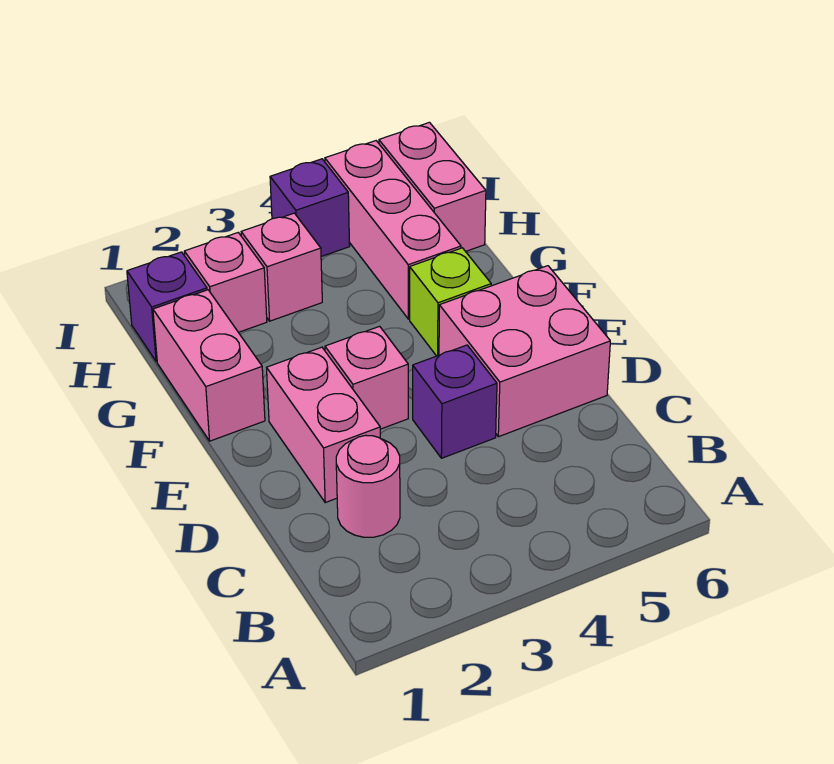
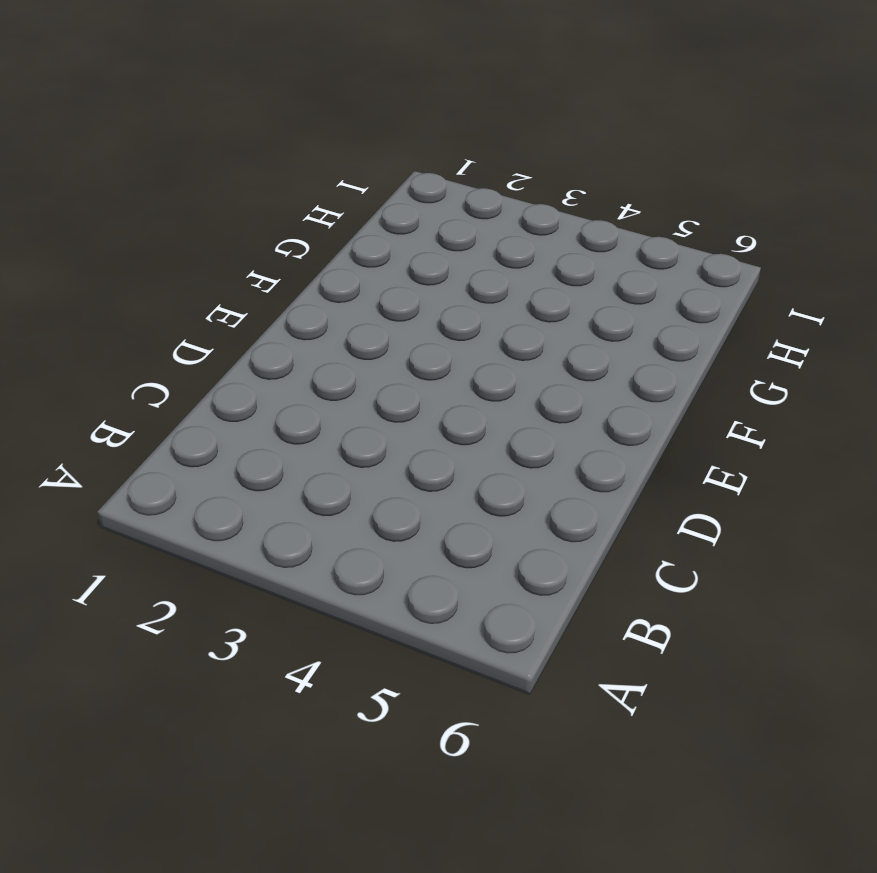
none -> pink round brick C2 level 1
none -> pink brick D2:E2 level 1
none -> purple brick D4 level 1

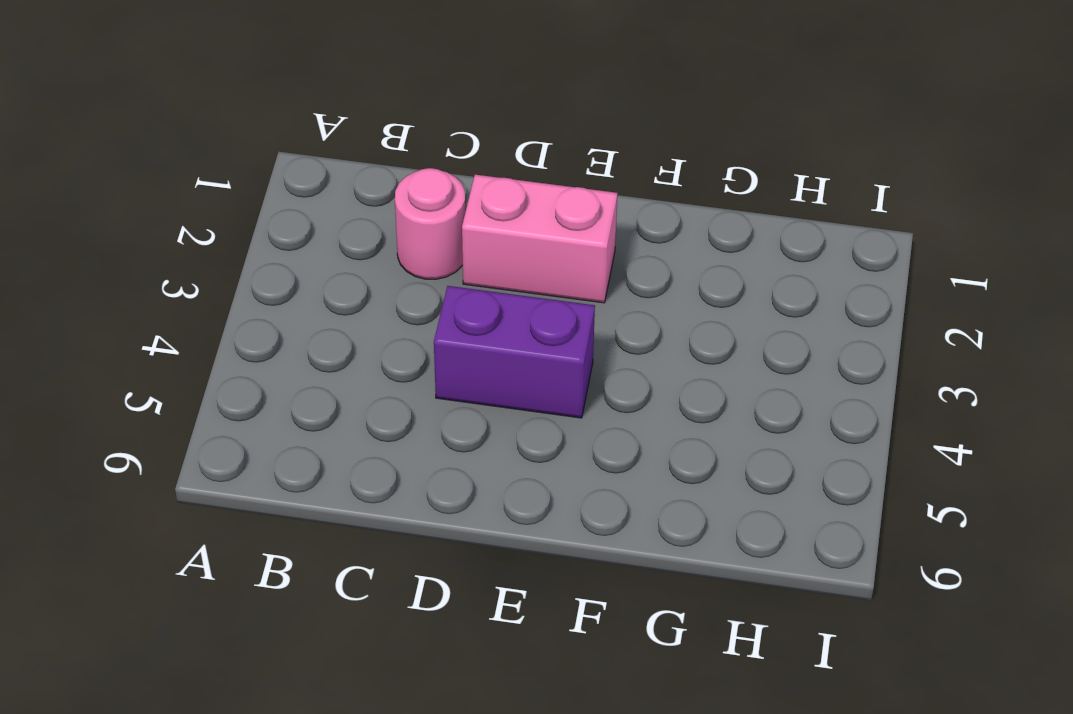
purple brick D4:E4 level 1 -> purple brick D4 level 1
none -> pink brick D5:E6 level 1
none -> pink brick E3 level 1
none -> pink brick F1:G1 level 1

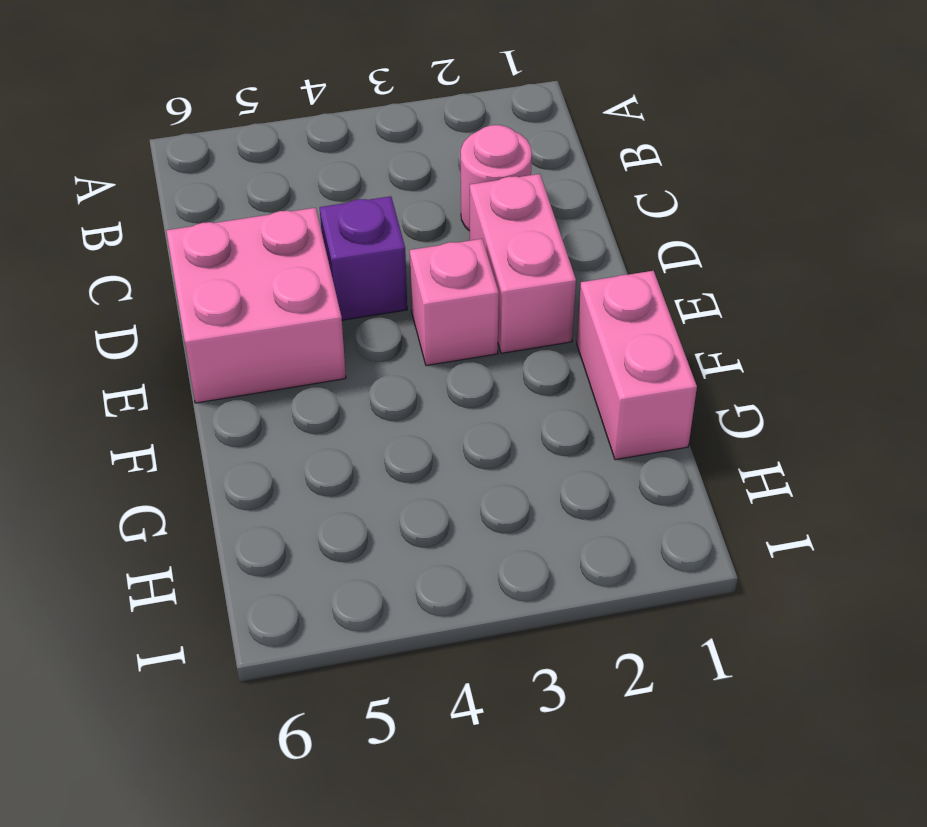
none -> lime brick F5 level 1
none -> pink brick G5:I5 level 1
none -> purple brick H1 level 1

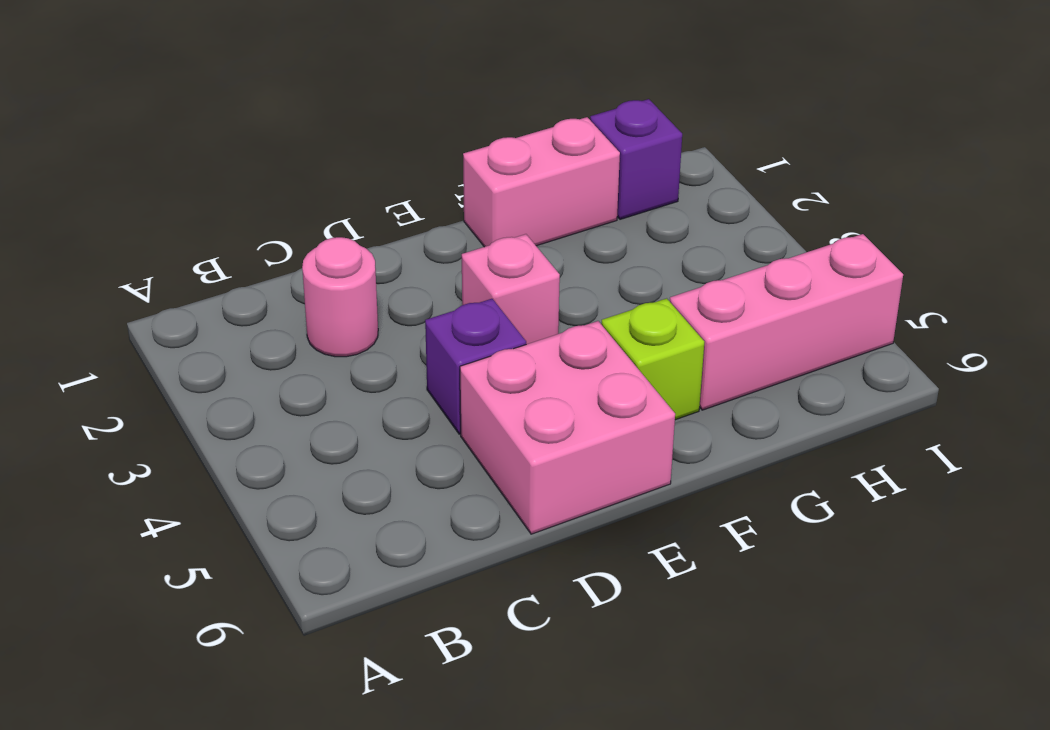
none -> pink brick D2:E2 level 1
none -> pink brick H2 level 1
none -> pink brick H3 level 1

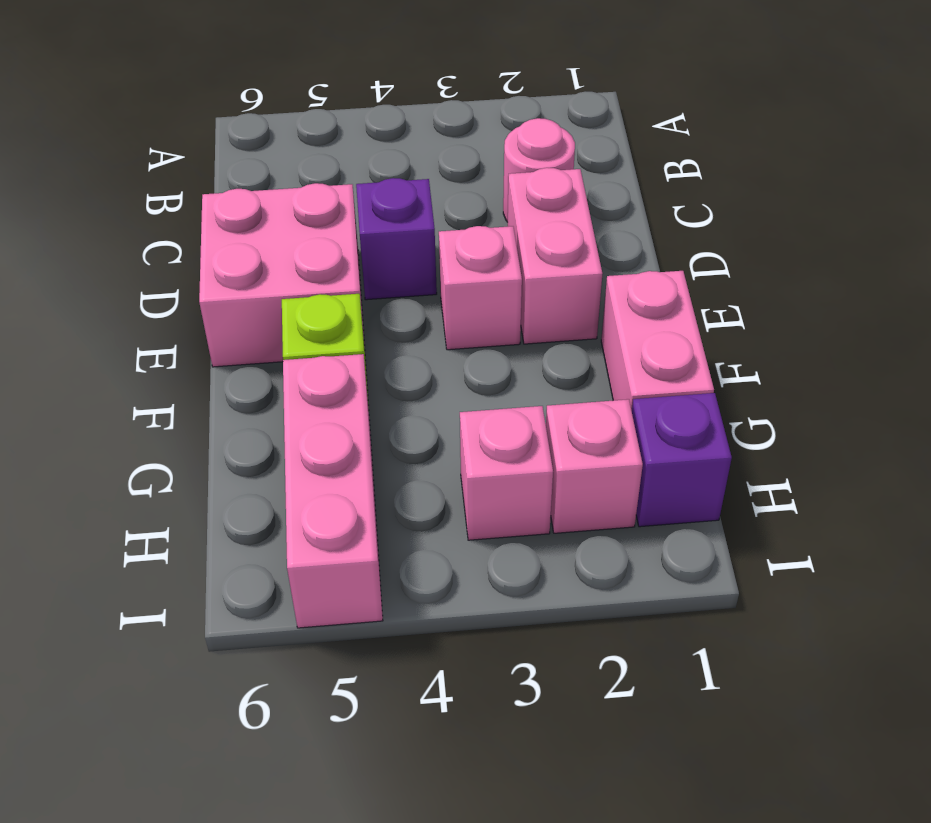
none -> pink brick H6:I6 level 1
none -> purple brick I4 level 1

